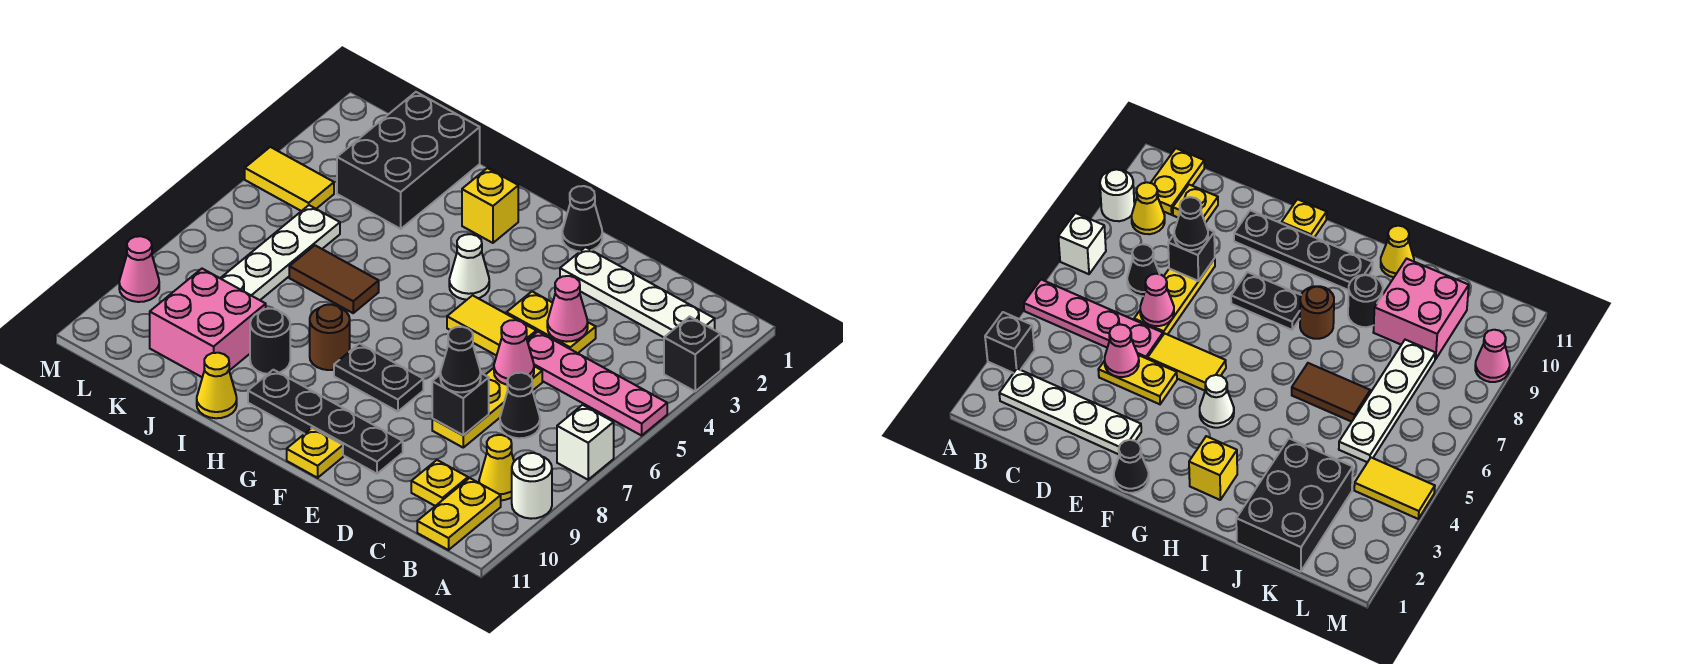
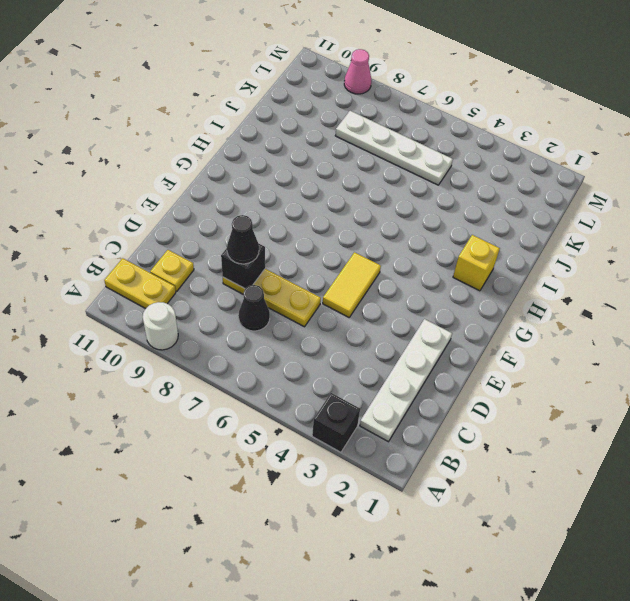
none -> pink plate A5:D5 level 1
none -> white brick A7 level 1
none -> yellow cone B9 level 1
none -> yellow plate D4:E4 level 1

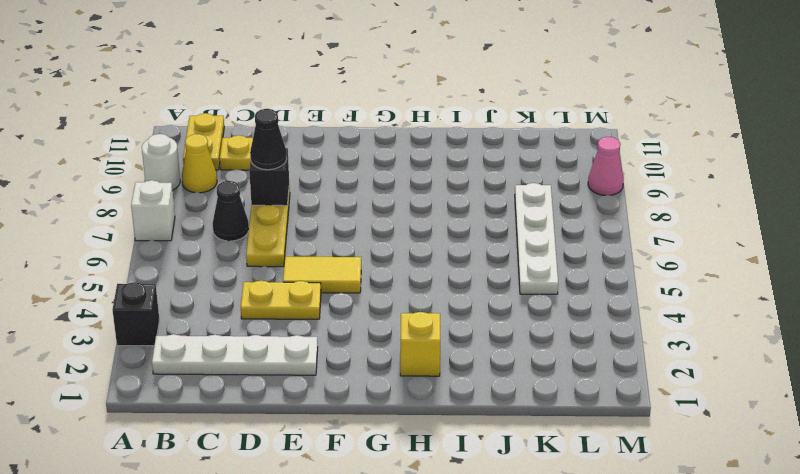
none -> pink plate A5:D5 level 1
none -> black plate E10:H10 level 1
none -> black cone F1 level 1
none -> black plate F8:G8 level 1

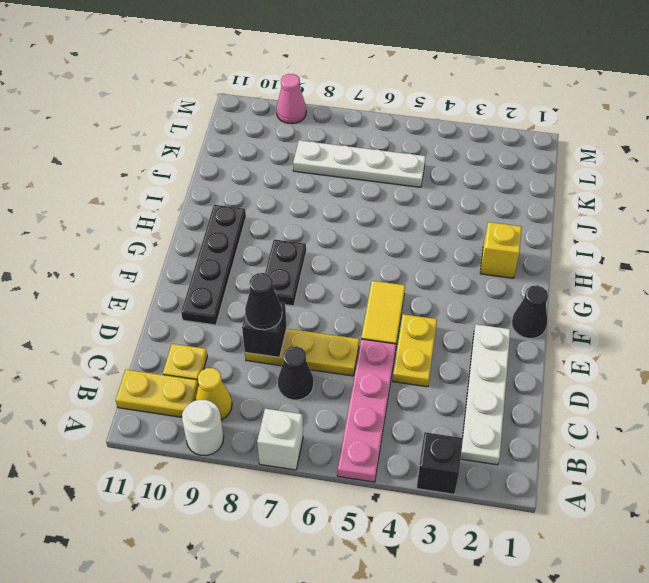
none -> yellow plate F11 level 1
none -> white cone G4 level 1
none -> brown round brick H8 level 1
none -> brown tile I6:J6 level 1

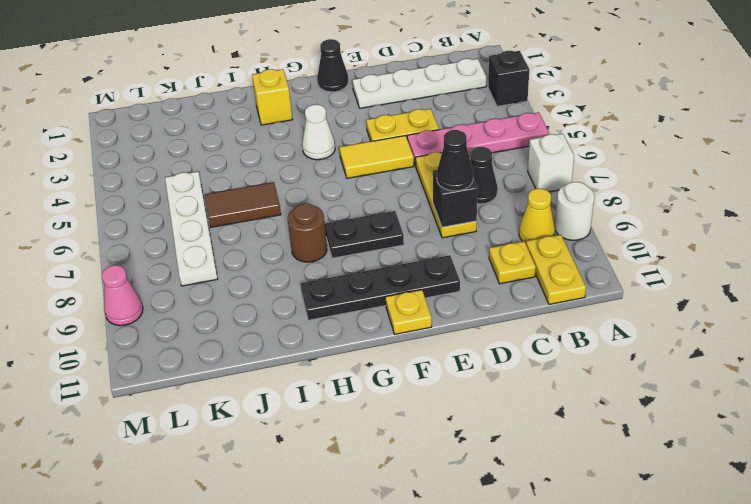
none -> black round brick I9 level 1
none -> yellow cone I11 level 1
none -> black brick J1:K3 level 1
none -> pink brick J9:K10 level 1

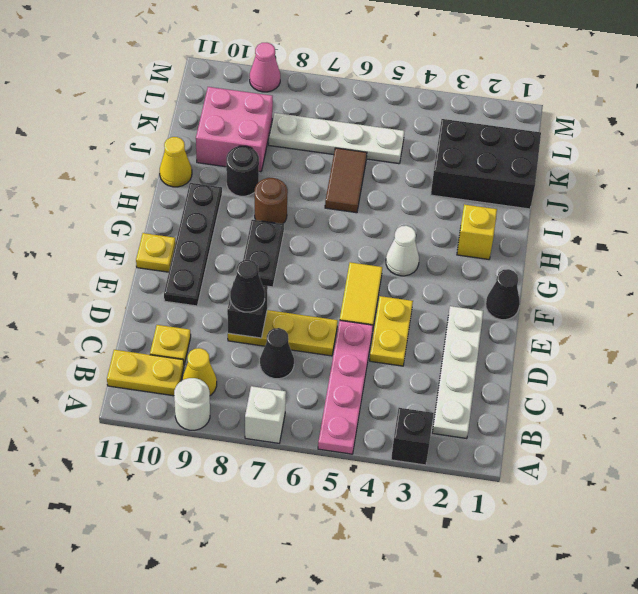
none -> yellow tile L4:M4 level 1
none -> pink cone D4 level 2
none -> pink cone D6 level 2

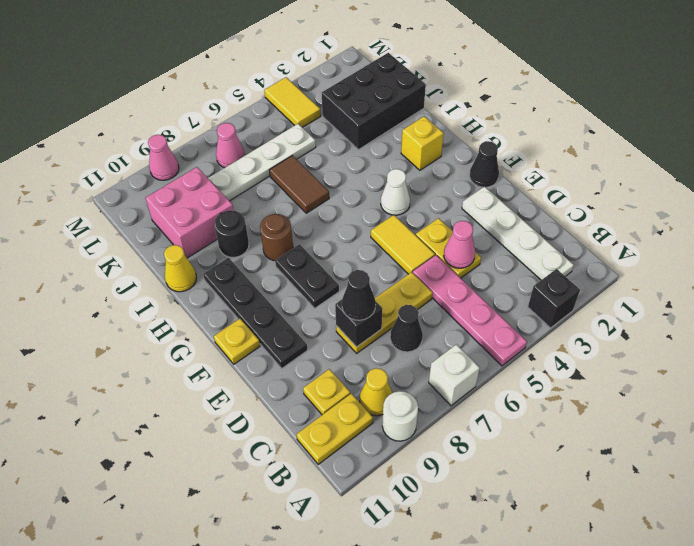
pink cone L7 level 1 -> pink cone D6 level 2

